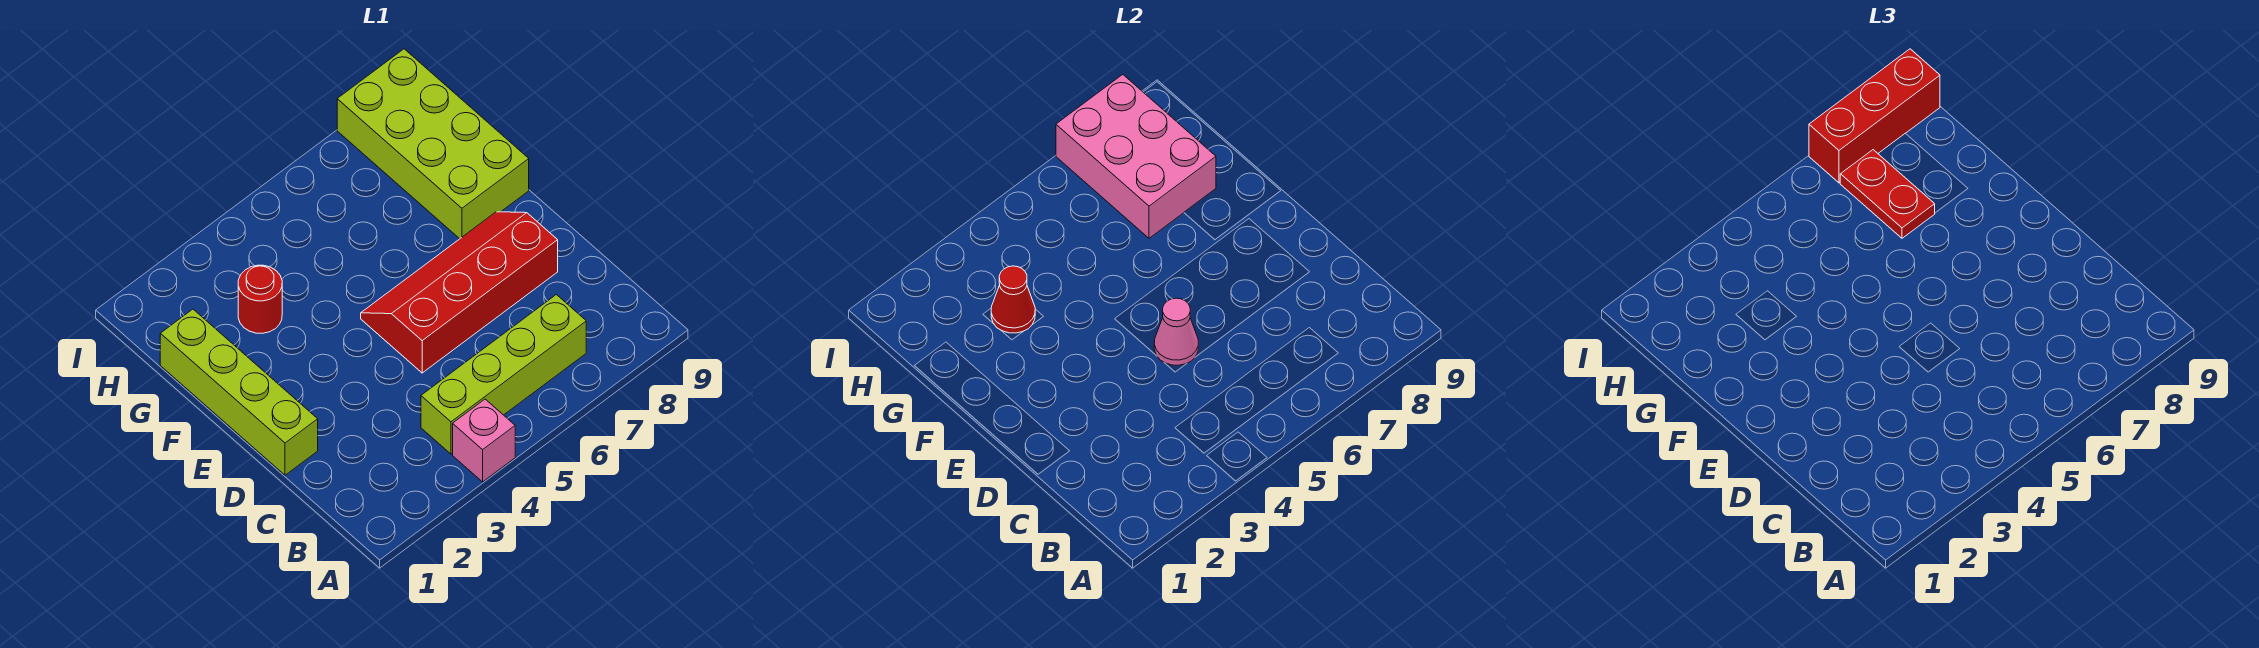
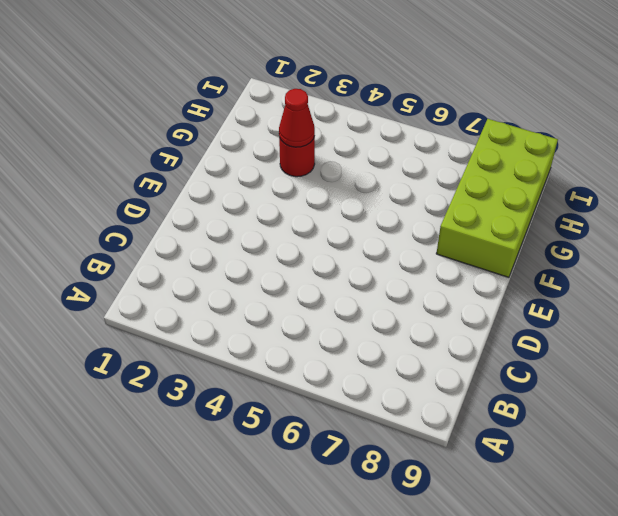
none -> pink brick A4 level 1
none -> lime brick B4:B7 level 1

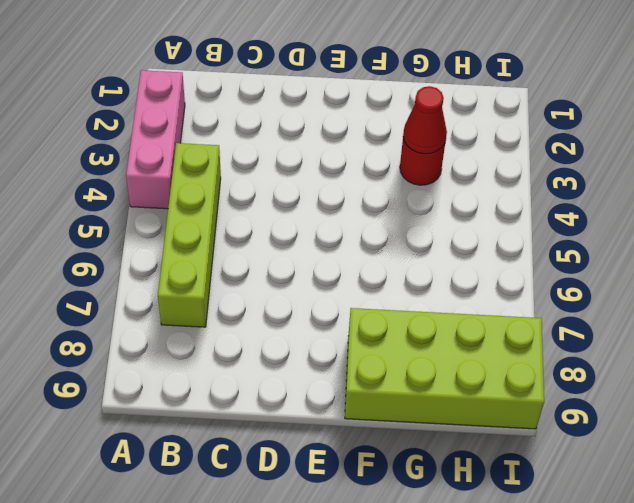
pink brick A2:A4 level 1 -> pink brick A4 level 1
none -> lime brick D1:G1 level 1
none -> red slope D5:E8 level 1 top D

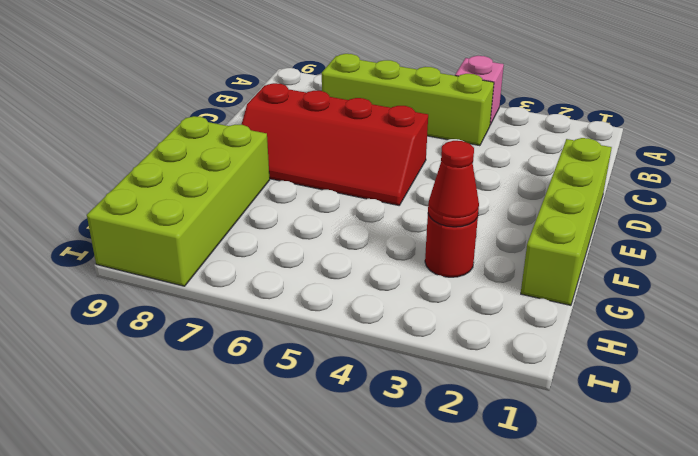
none -> pink cone D5 level 2
none -> pink brick G7:I8 level 2

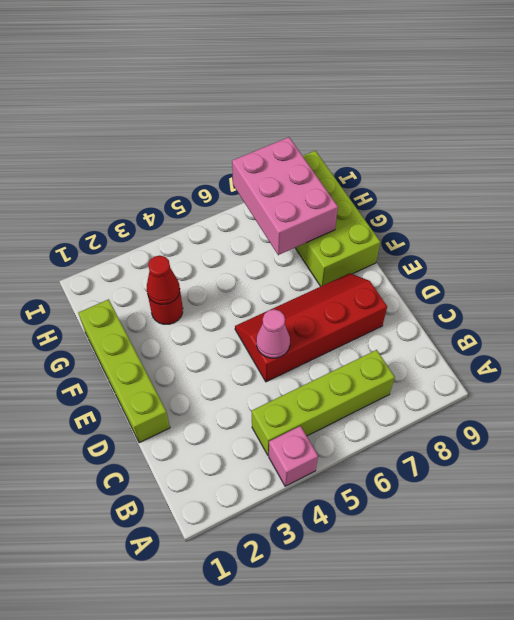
none -> red plate G7:H7 level 3
none -> red brick I7:I9 level 3

